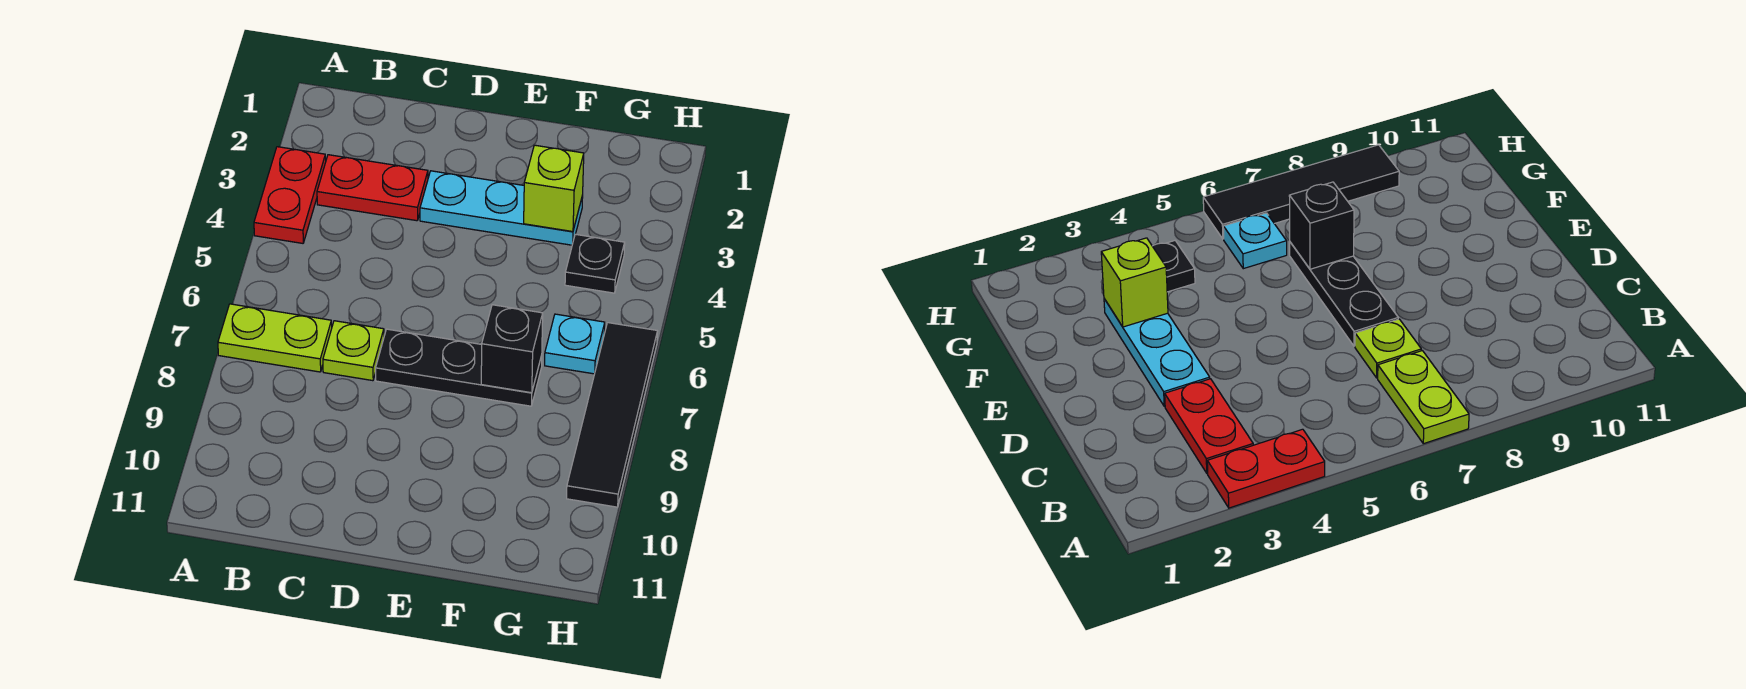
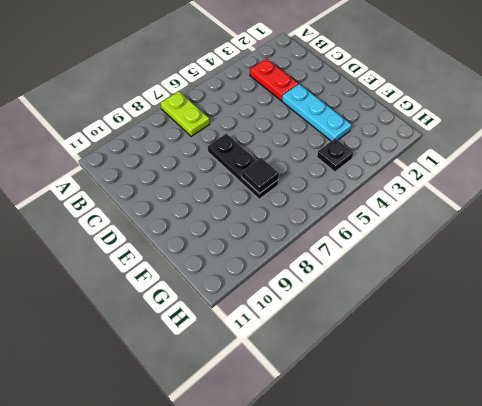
black tile F7 level 2 -> black brick F7 level 2
none -> red plate A3:A4 level 1
none -> lime plate C7 level 1

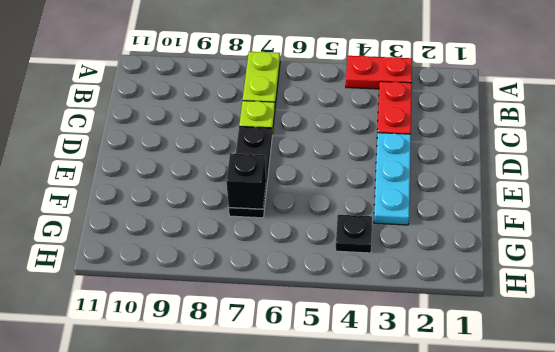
none -> cyan plate G6 level 1
none -> black tile H6:H9 level 1

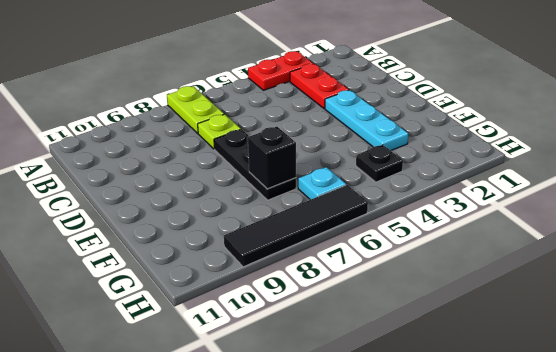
none -> lime brick F3 level 2

